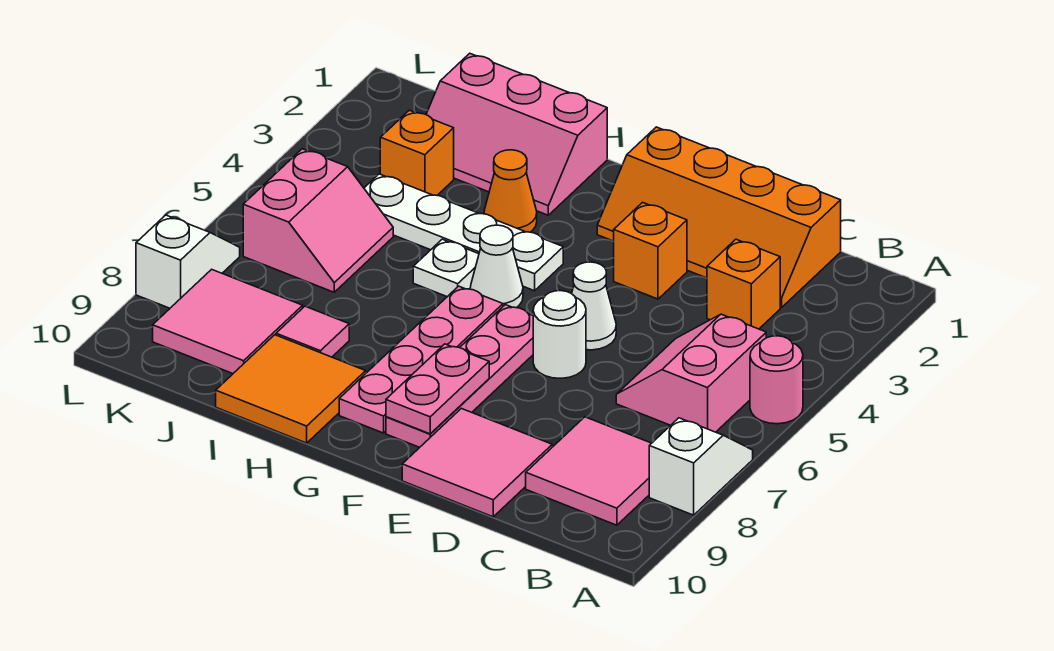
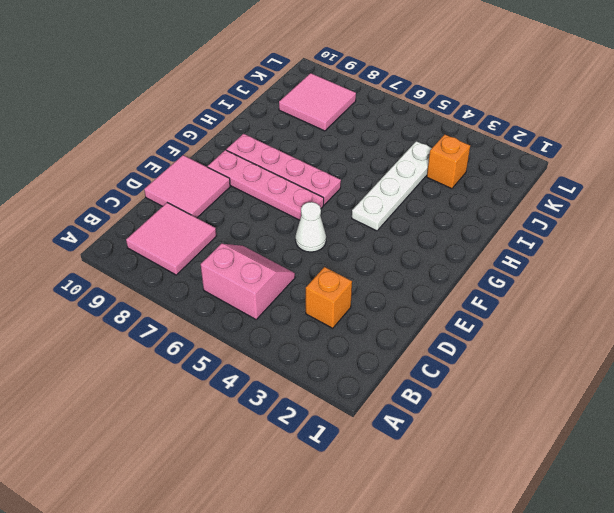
none -> pink round brick A5 level 1
none -> white slope A7:A8 level 1 top 8
none -> orange slope C1:F2 level 1 top 1

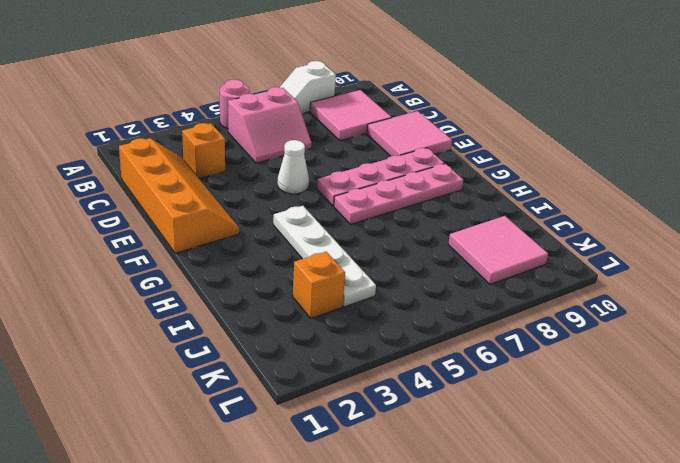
none -> orange brick E3 level 1
none -> white round brick E6 level 1
none -> white cone G5 level 1

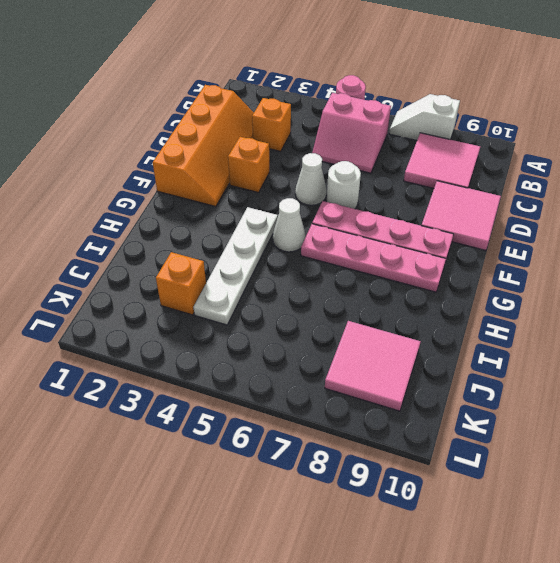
none -> pink slope H1:J2 level 1 top 1
none -> orange cone H3 level 1
none -> white plate H5 level 1

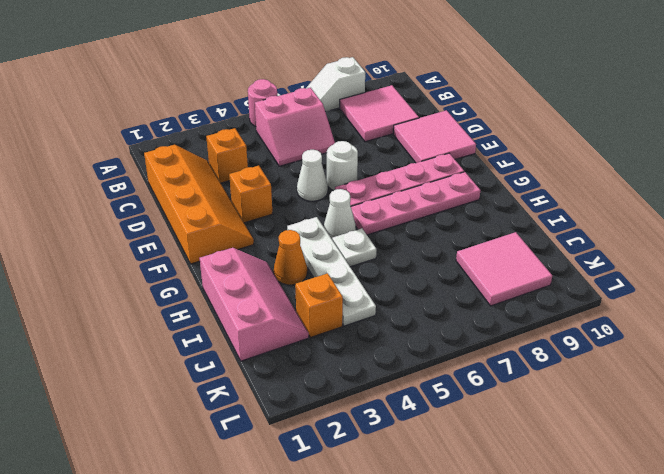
none -> orange tile H9:I10 level 1
none -> pink tile I8 level 1
none -> pink slope J5:K6 level 1 top K

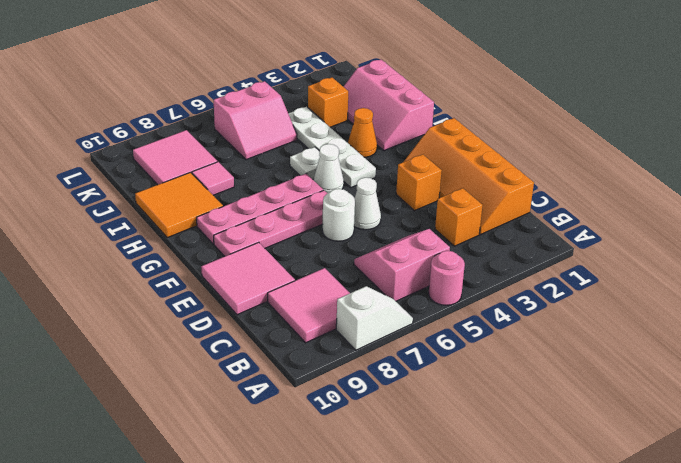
none -> white slope L7:L8 level 1 top 8
none -> pink plate F8:F9 level 2

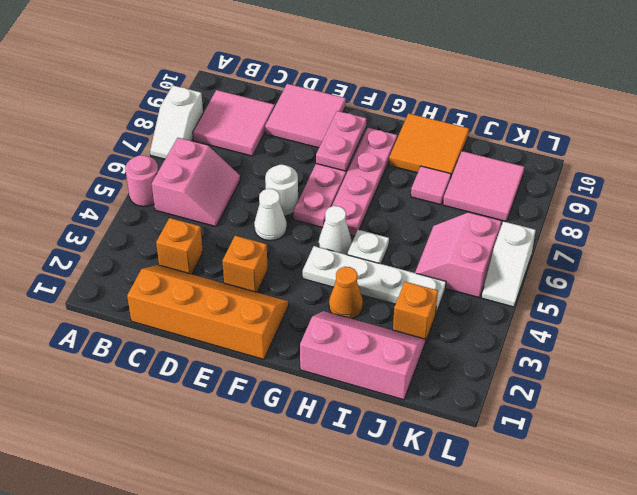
white slope L5:L6 level 1 top 6 -> white slope L7:L8 level 1 top 8

